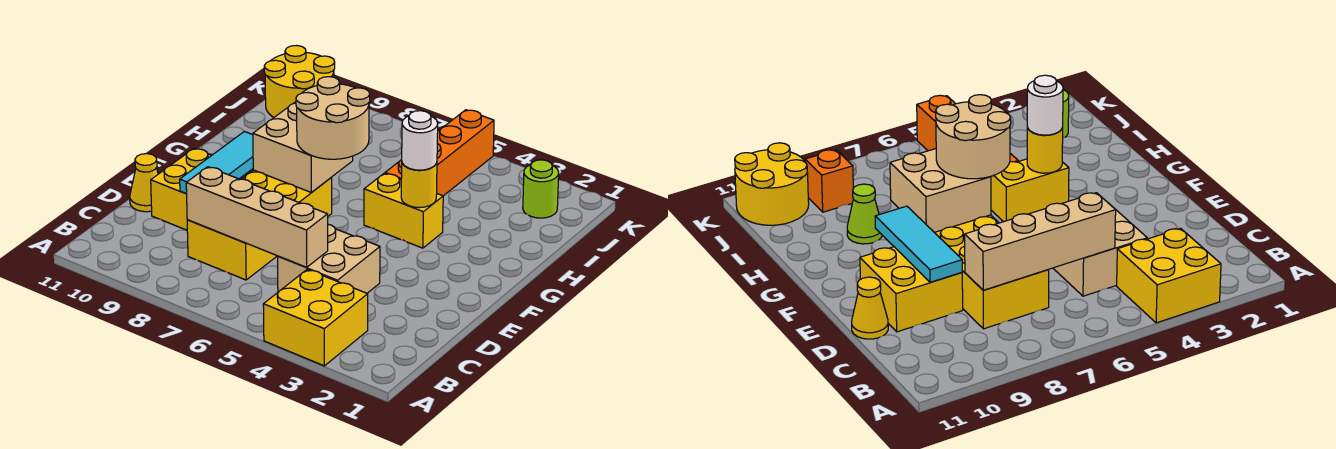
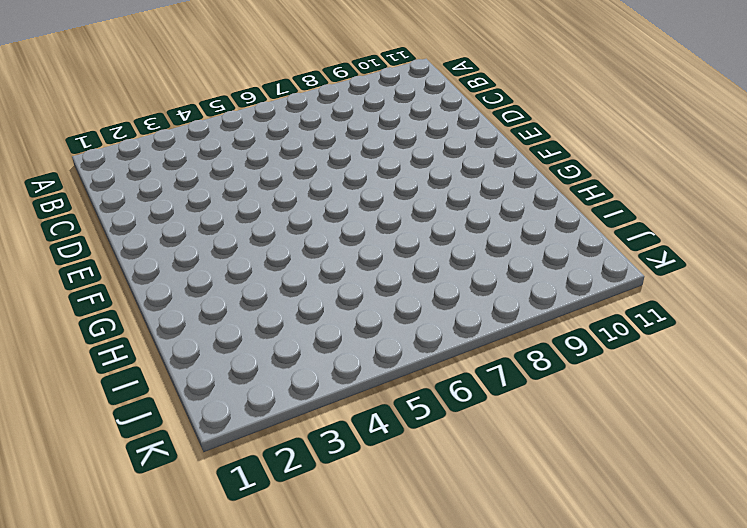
none -> yellow brick A3:B4 level 1
none -> tan brick C4:D5 level 1
none -> yellow brick C7:F8 level 1

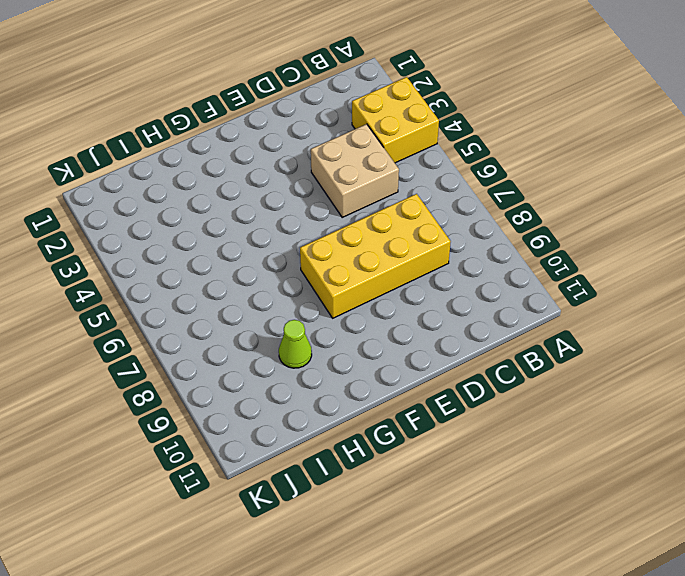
none -> yellow brick D9:E10 level 1
none -> yellow cone D11 level 1
none -> yellow brick G4:G5 level 1

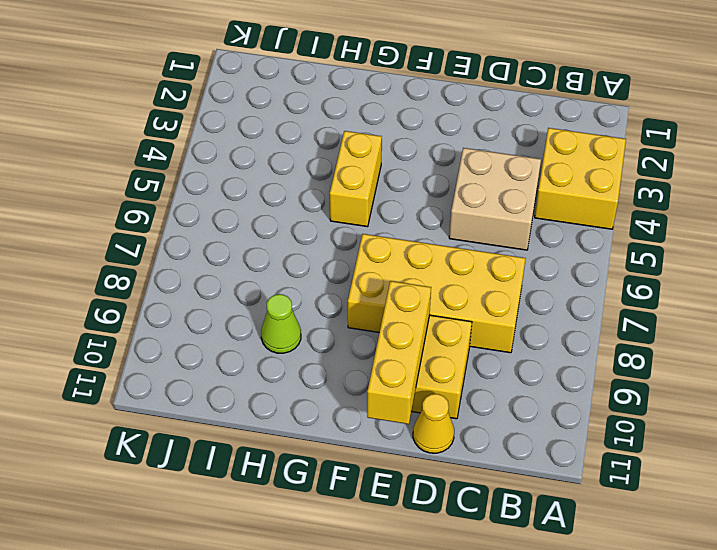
yellow brick E9:E11 level 2 -> cyan tile D9:F9 level 2
none -> orange brick H5:K5 level 1
none -> lime round brick J2 level 1
none -> orange brick J9 level 1

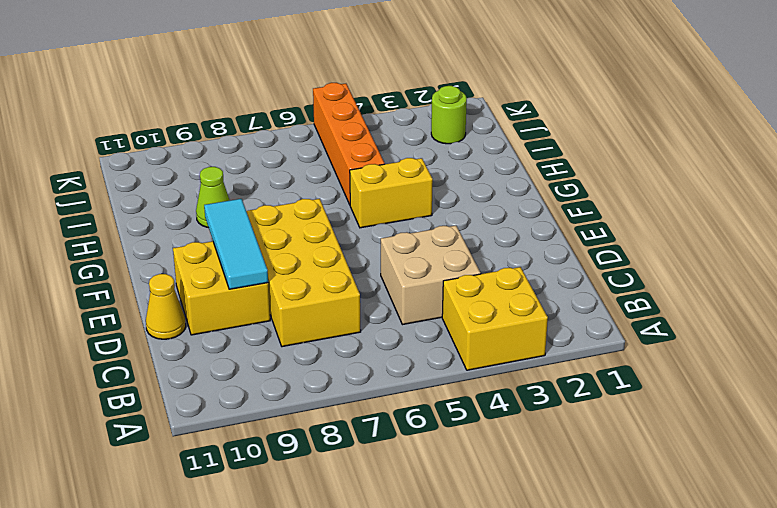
none -> orange brick J9 level 1
none -> yellow round brick J10:K11 level 1
none -> tan brick C5:C8 level 2

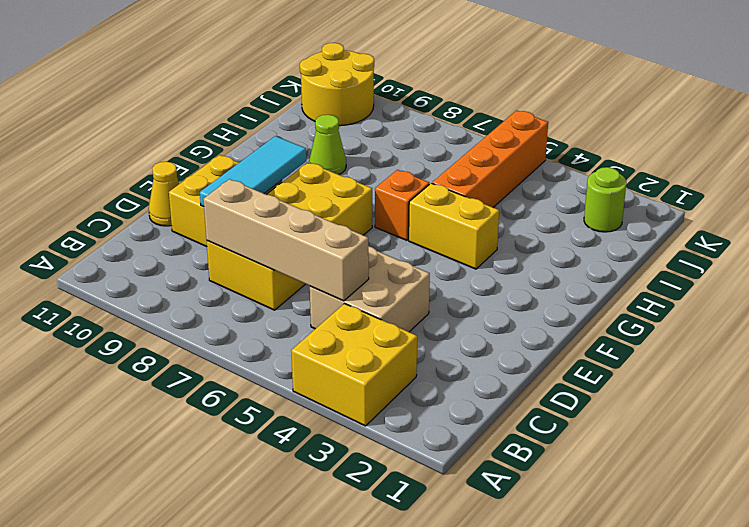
orange brick G6 level 1 -> orange brick J9 level 1
none -> tan brick F7:G8 level 2
none -> yellow round brick G4 level 2
none -> tan round brick F6:G7 level 3

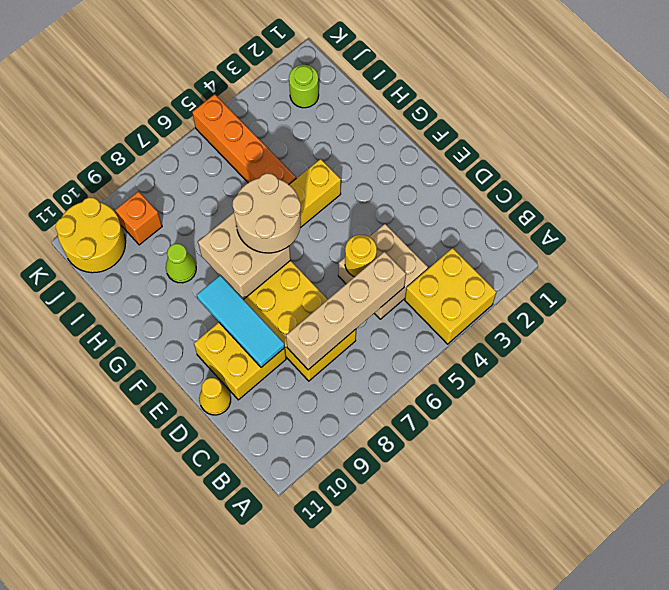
yellow round brick D5 level 2 -> yellow round brick G4 level 2
none -> white round brick G4 level 3

